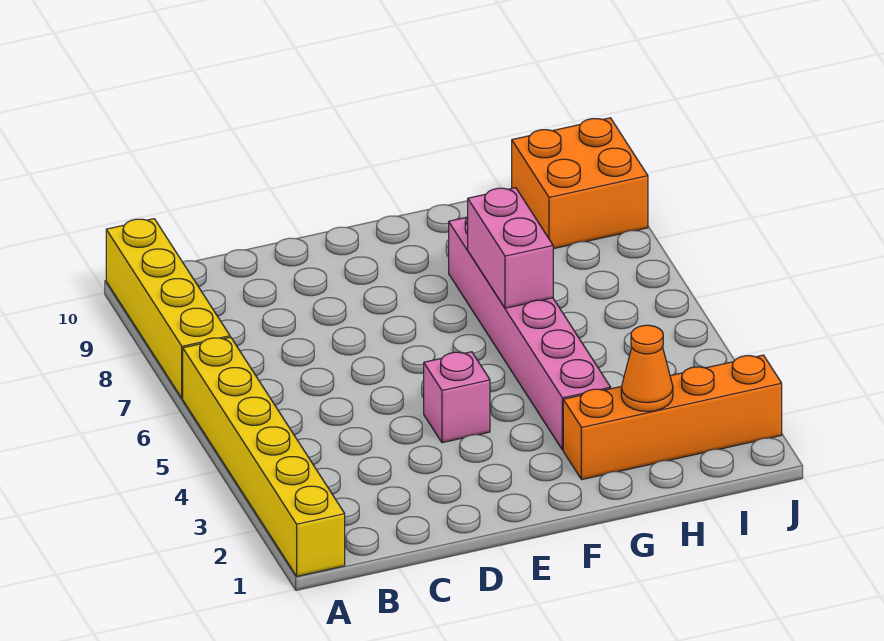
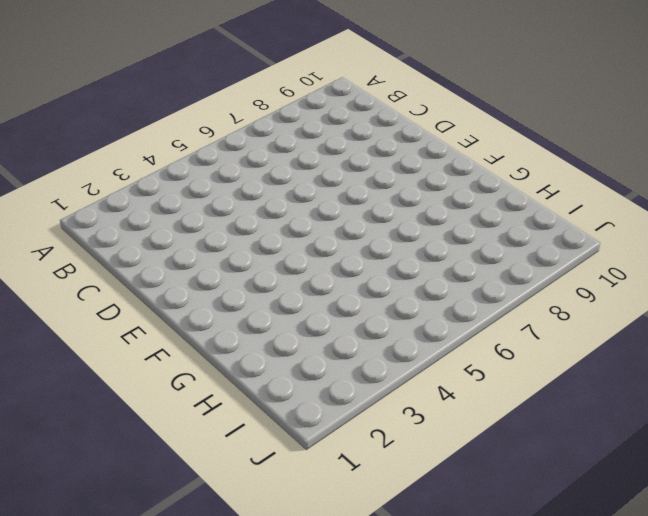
none -> yellow brick A1:A6 level 1
none -> yellow brick A7:A10 level 1

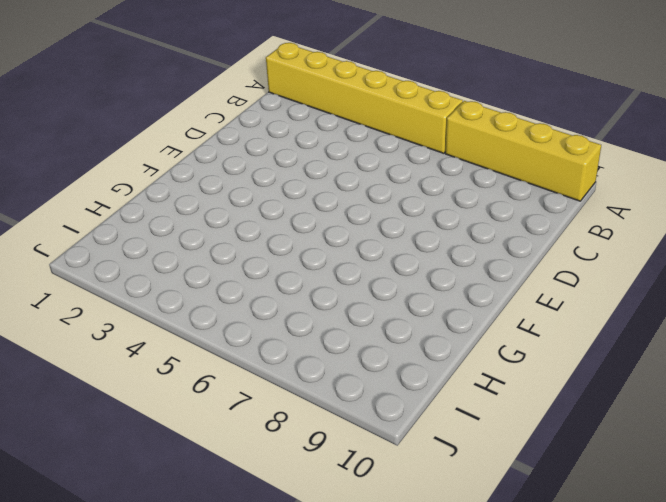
none -> pink brick E4 level 1
none -> orange brick G2:J2 level 1

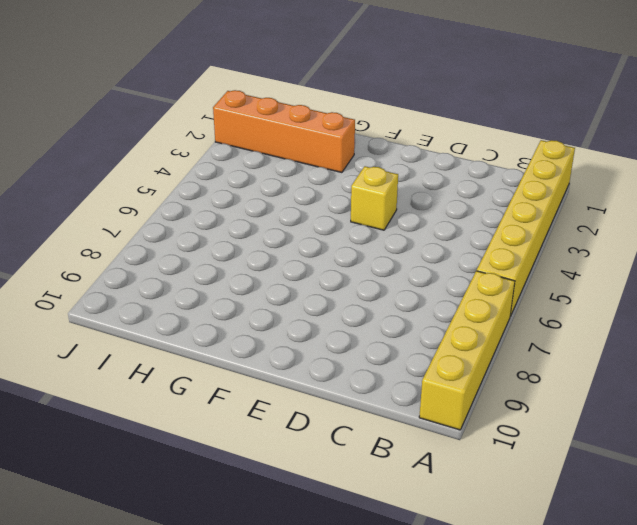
yellow brick E4 level 1 -> pink brick E4 level 1
none -> pink brick G3:G8 level 1
none -> orange brick I9:J10 level 1

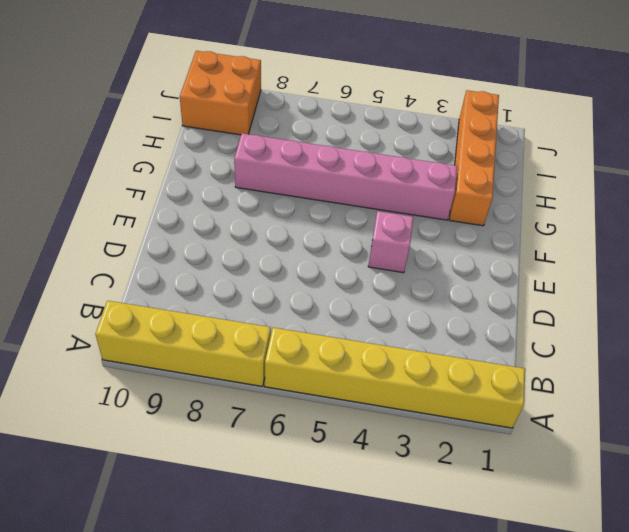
none -> pink brick G6:G7 level 2
none -> orange cone H2 level 2

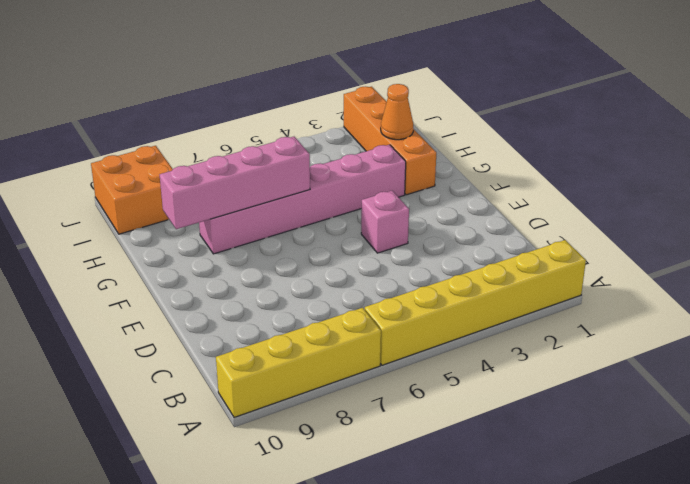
pink brick G6:G9 level 2 -> pink brick G6:G7 level 2

